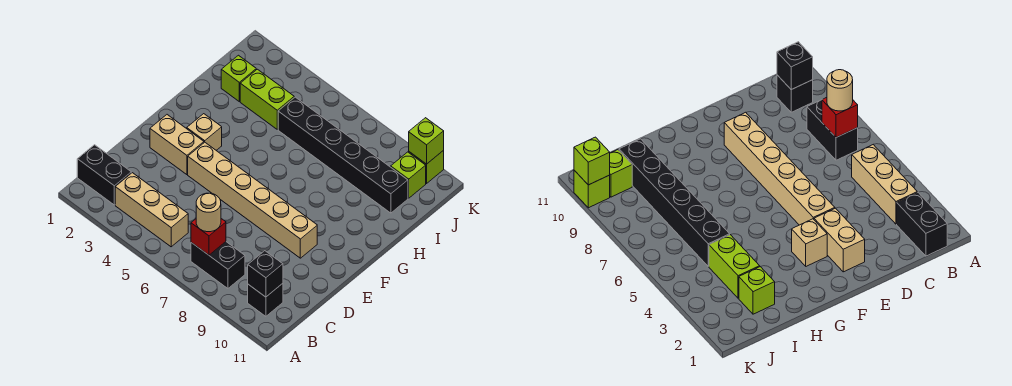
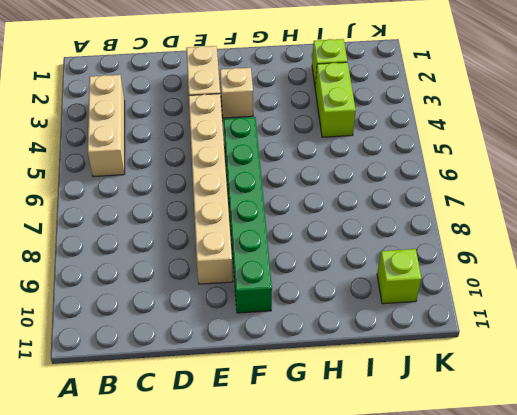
green brick F5:F10 level 1 -> none
none -> black brick B1:B2 level 1
none -> black brick B7:B8 level 1
none -> black brick B10 level 1

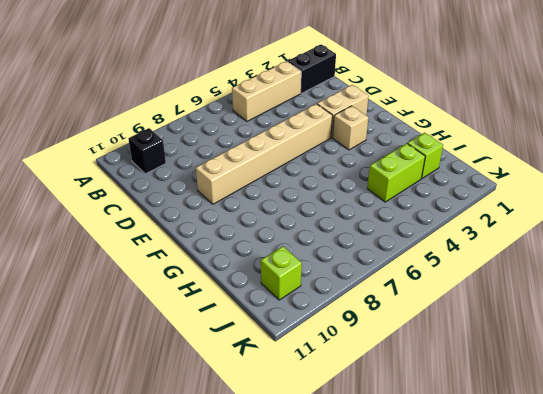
none -> black brick B7:B8 level 1
none -> black brick I5:I10 level 1
none -> lime brick K10 level 1

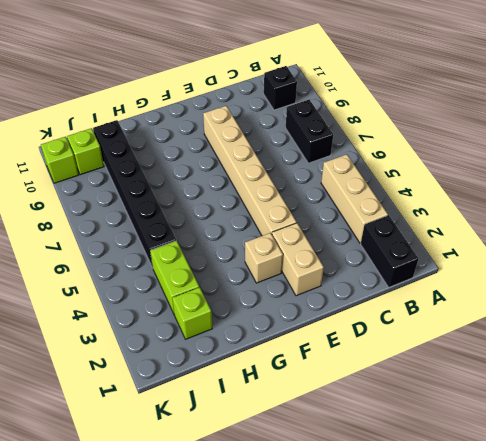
none -> red brick B7 level 2
none -> black brick B10 level 2
none -> lime brick K10 level 2

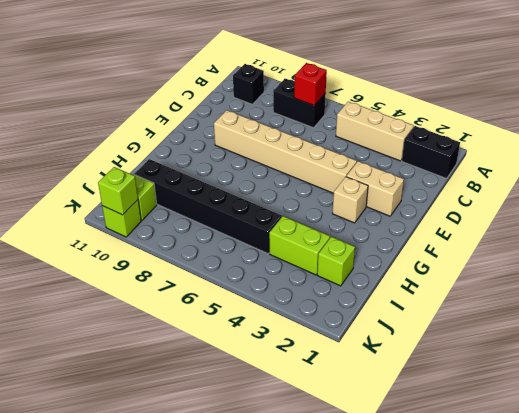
none -> black brick B10 level 2
none -> tan round brick B7 level 3

